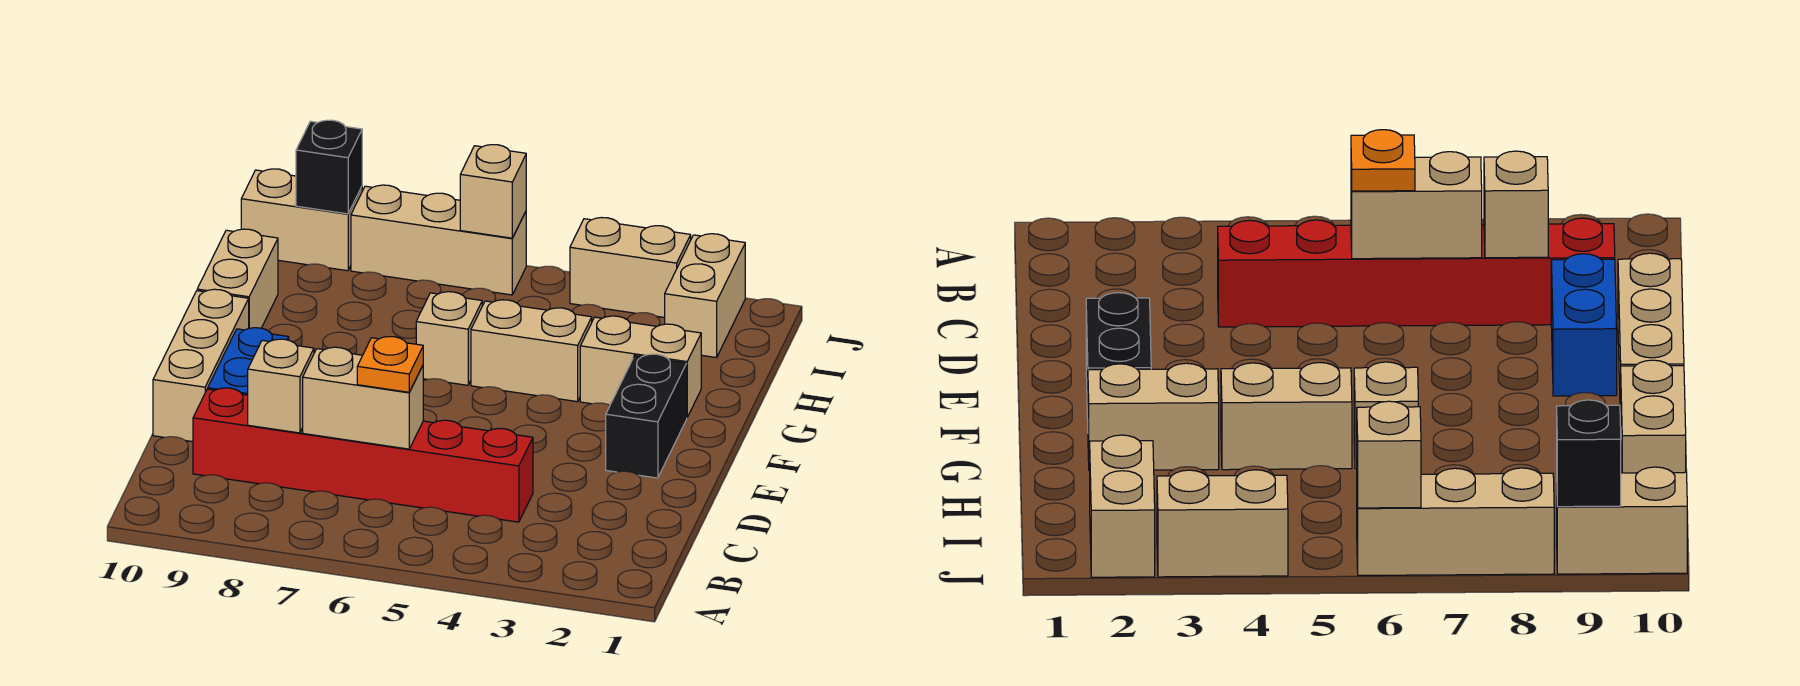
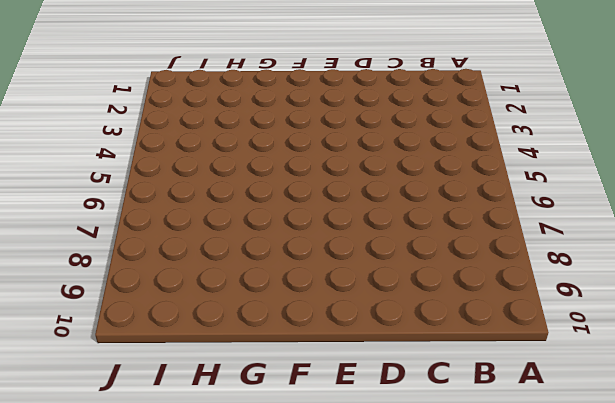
none -> red brick C4:C9 level 1
none -> blue brick D9:E9 level 1
none -> tan brick D10:F10 level 1

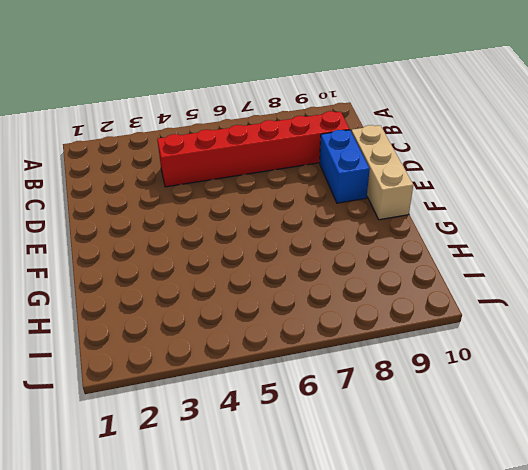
none -> black brick E2:F2 level 1
none -> tan brick G2:G3 level 1
none -> tan brick G4:G5 level 1

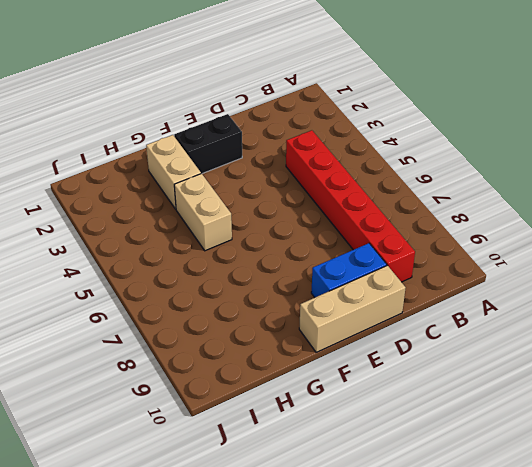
none -> tan brick G6 level 1
none -> tan brick G10:H10 level 1
none -> tan brick I2:J2 level 1

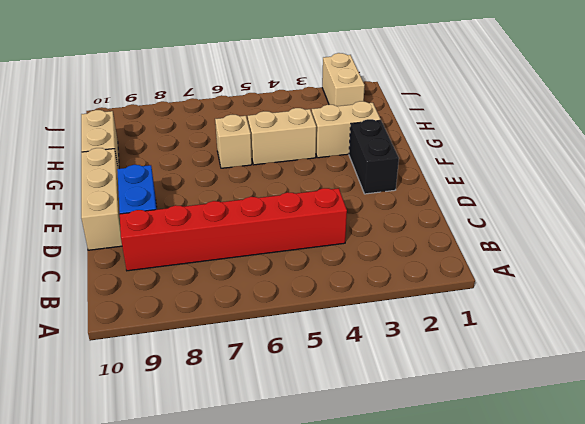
none -> tan brick J3:J4 level 1
none -> tan brick J6:J8 level 1
none -> tan brick J9:J10 level 1

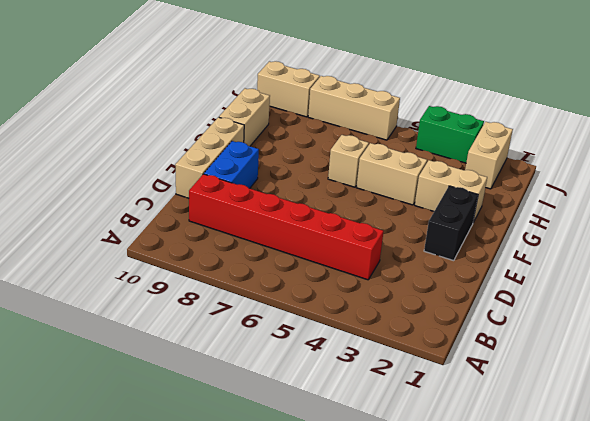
green brick J3:J4 level 1 -> tan brick J3:J4 level 1
none -> tan brick C6:C7 level 2
none -> tan brick C8 level 2
none -> tan brick J6 level 2

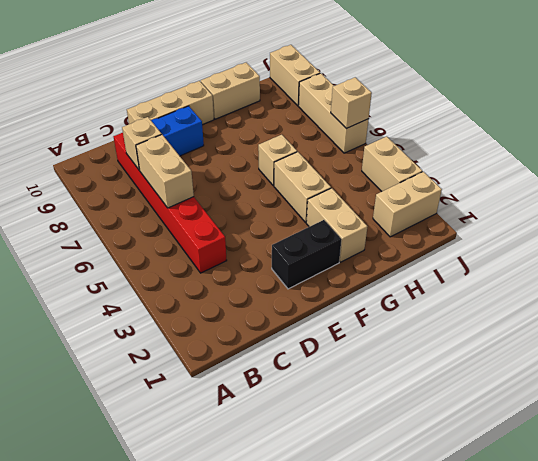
none -> black brick J9 level 2
none -> orange plate C6 level 3

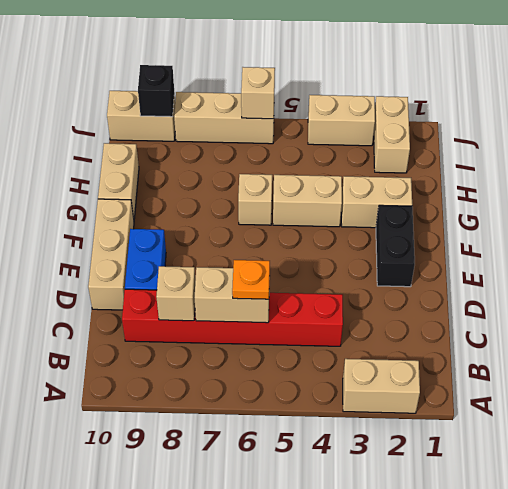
tan brick A2:A3 level 1 -> none

